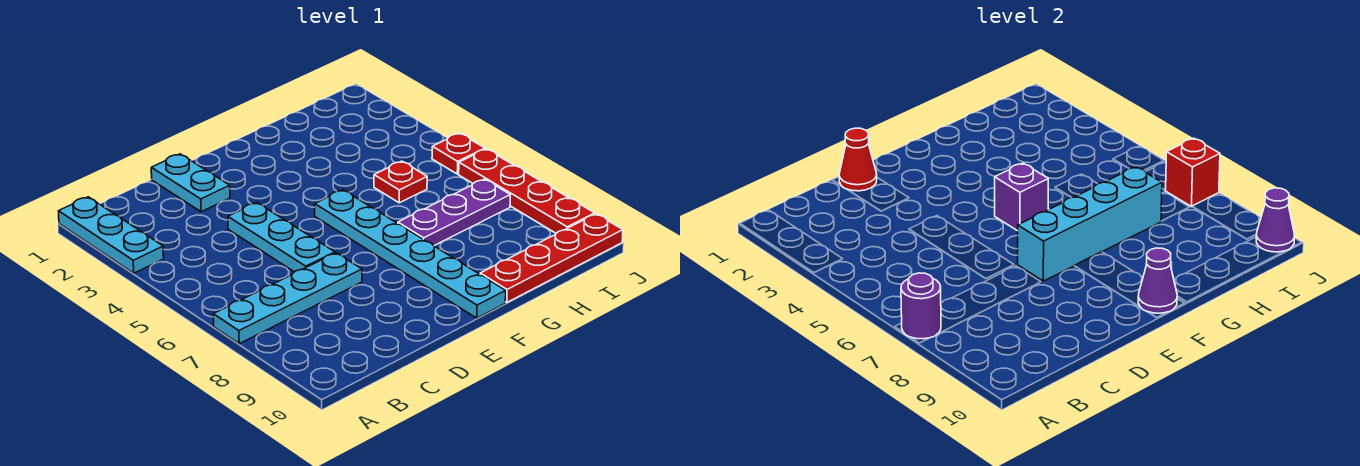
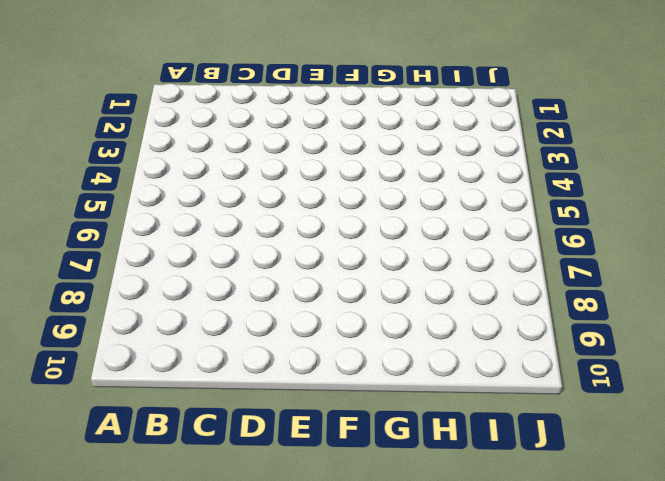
none -> cyan plate A1:A3 level 1
none -> cyan plate A7:D7 level 1
none -> cyan plate D1:D2 level 1

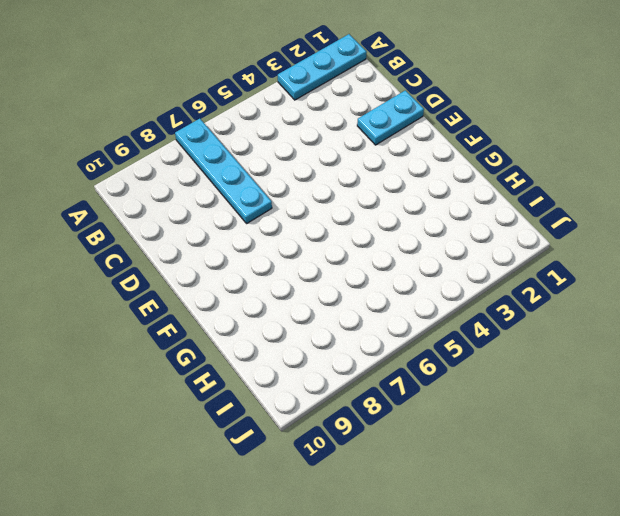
none -> cyan plate D4:D6 level 1
none -> cyan plate F5:F10 level 1
none -> purple plate G7:I7 level 1

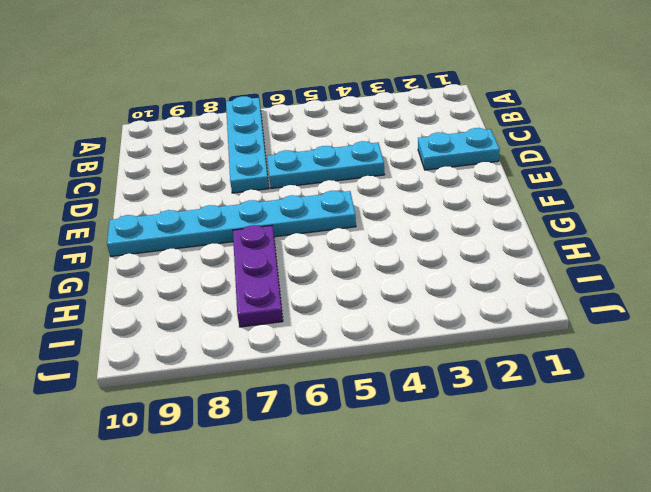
none -> cyan plate A1:A3 level 1
none -> red plate G10:J10 level 1
none -> red plate H5 level 1

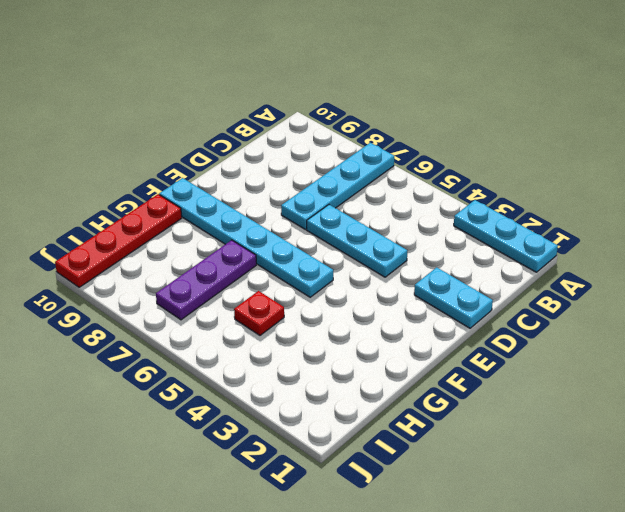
none -> red plate J5 level 1
none -> red plate J6:J9 level 1
none -> purple round brick A7 level 2

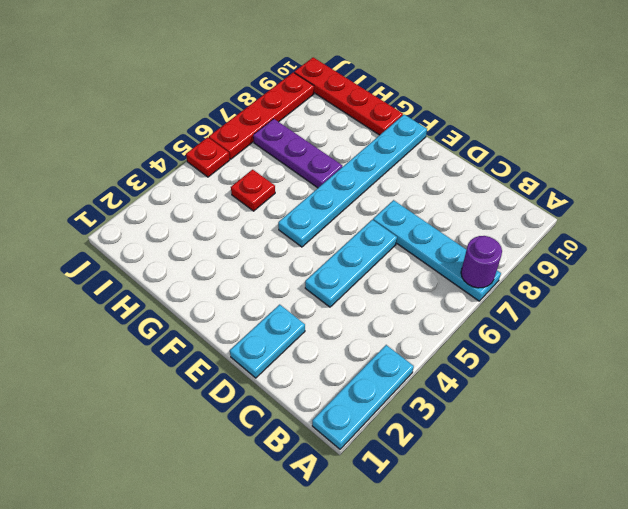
none -> red cone D1 level 2
none -> cyan brick E7:H7 level 2
none -> purple brick F5 level 2

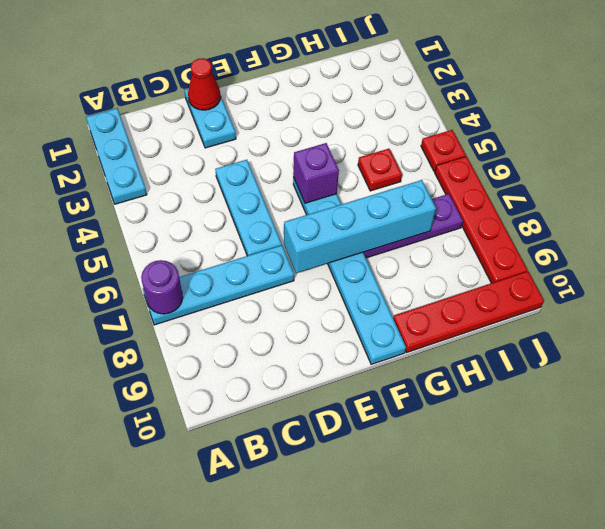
none -> purple cone F10 level 2
none -> red brick J7 level 2
none -> purple cone J10 level 2

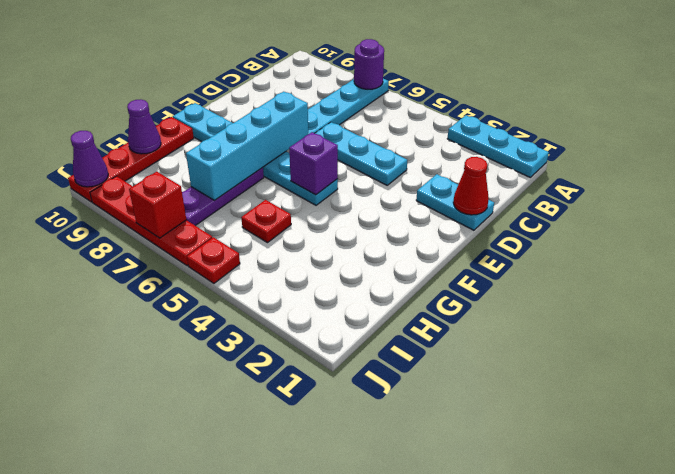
purple cone H10 level 2 -> purple cone F10 level 2

